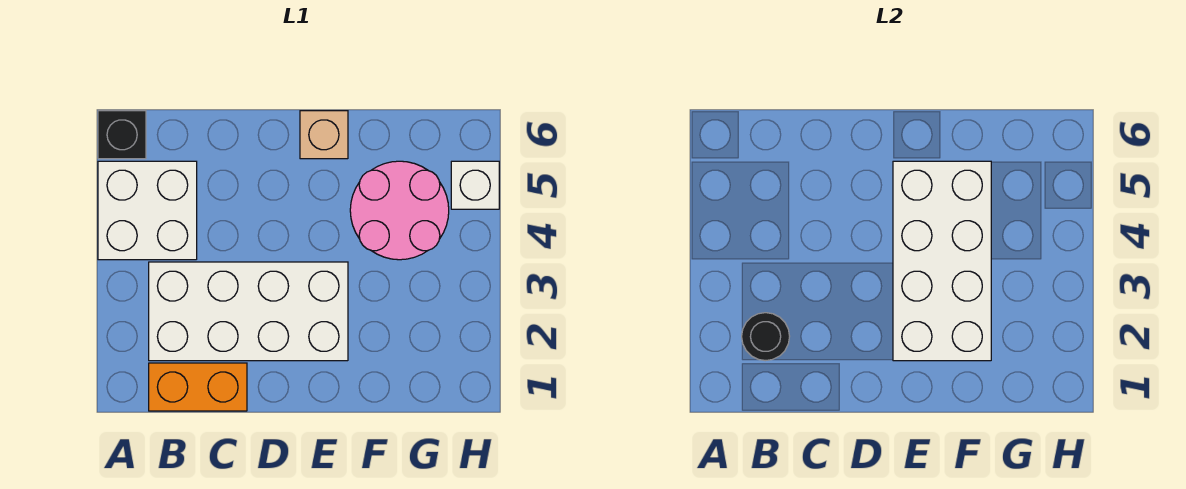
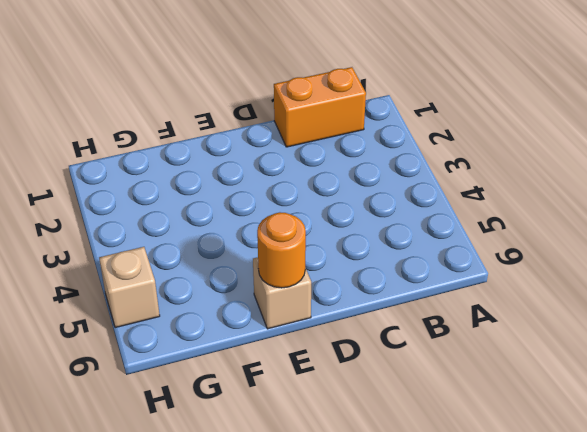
orange round brick E6 level 2 -> none
tan brick H5 level 1 -> white brick H5 level 1
none -> white brick A4:B5 level 1
none -> black brick A6 level 1

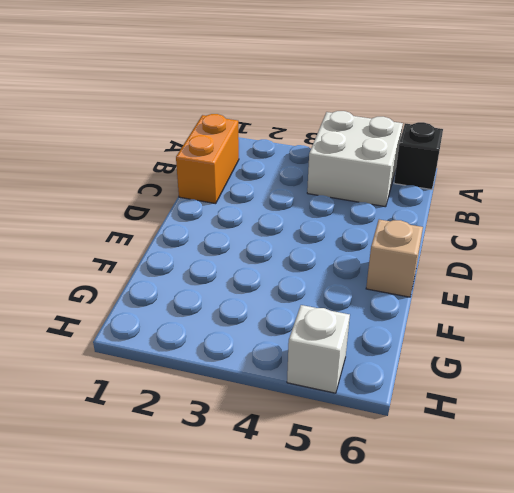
none -> white brick B2:E3 level 1
none -> pink round brick F4:G5 level 1

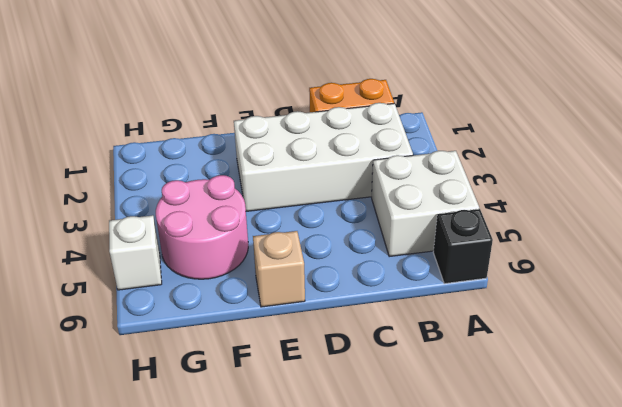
none -> black round brick B2 level 2
none -> white brick E2:F5 level 2

